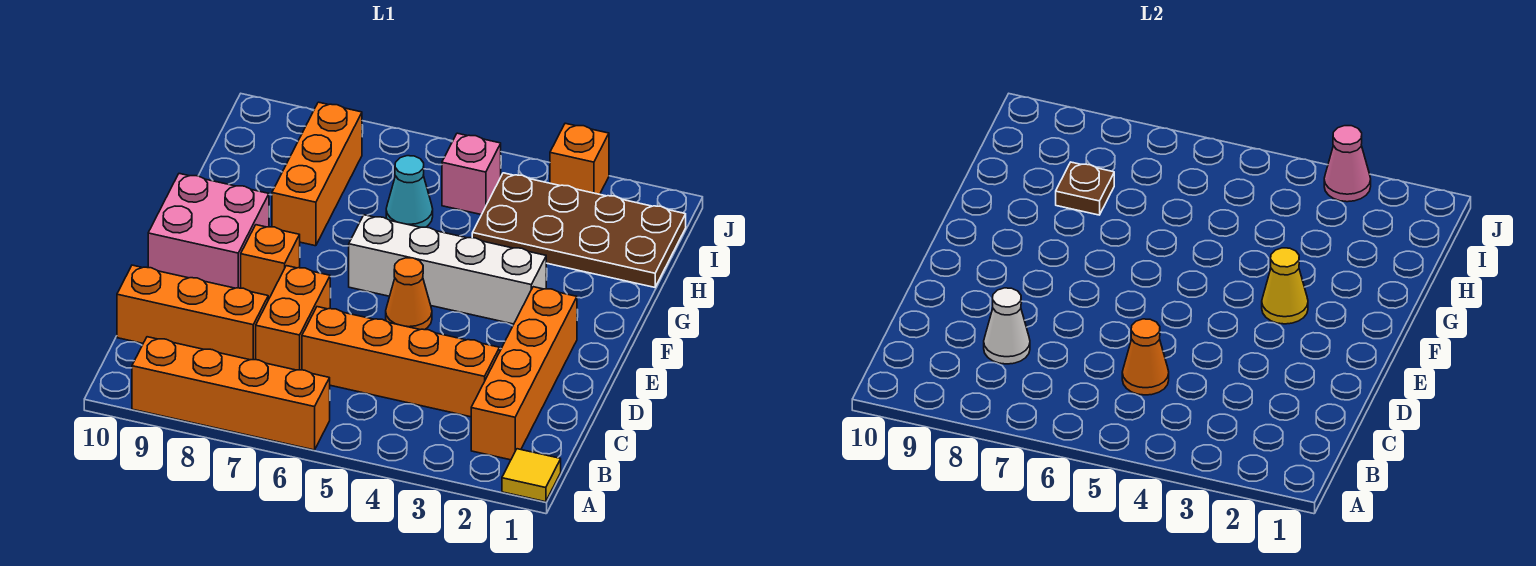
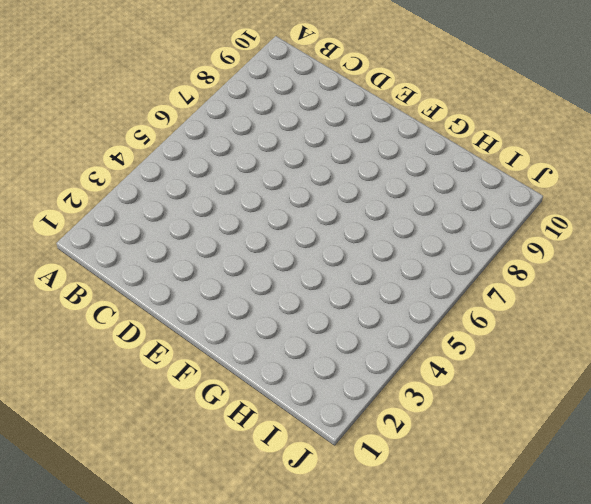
none -> yellow tile A1 level 1
none -> orange brick A6:A9 level 1
none -> orange brick B2:E2 level 1

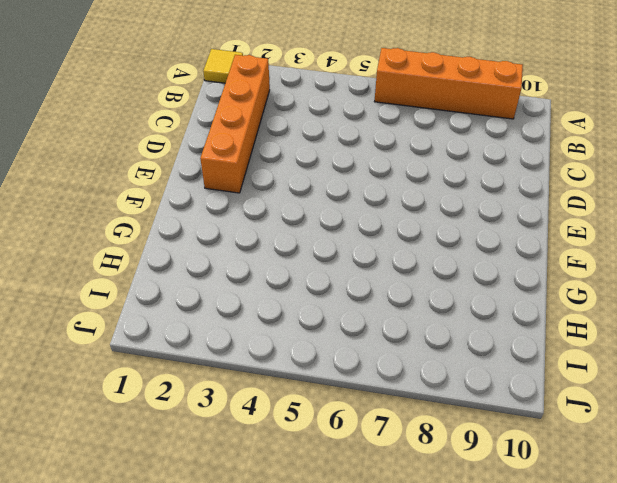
none -> orange brick C3:C6 level 1
none -> orange brick C7:D7 level 1
none -> orange brick C8:C10 level 1

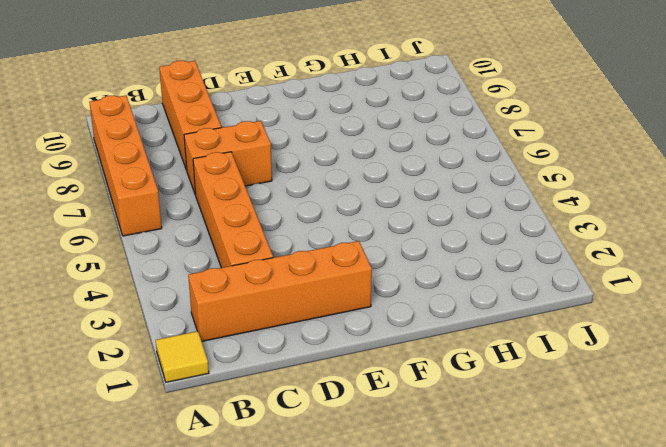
none -> orange cone E5 level 1
none -> orange brick E8 level 1
none -> pink brick E9:F10 level 1

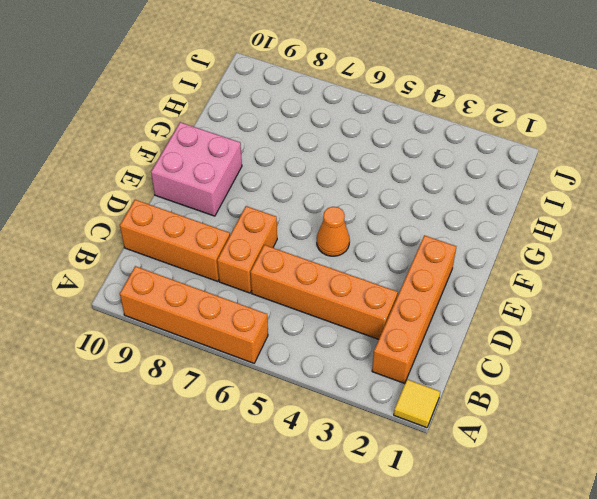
none -> orange brick E8 level 1
none -> white brick F3:F6 level 1
none -> orange brick G8:I8 level 1

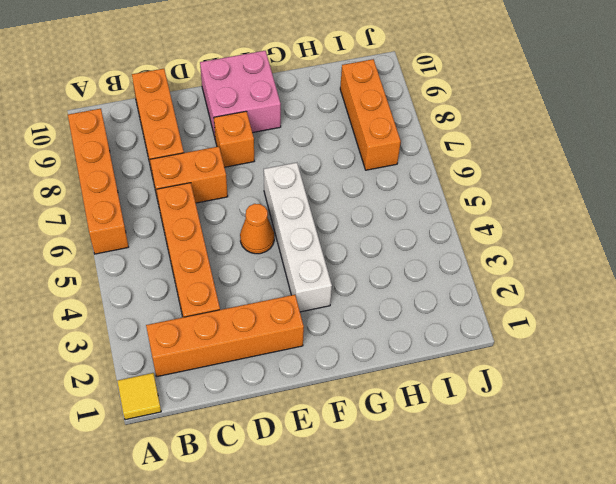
orange brick I7:I9 level 1 -> orange brick G8:I8 level 1
none -> brown plate H1:I4 level 1
none -> cyan cone H6 level 1
none -> pink brick I5 level 1

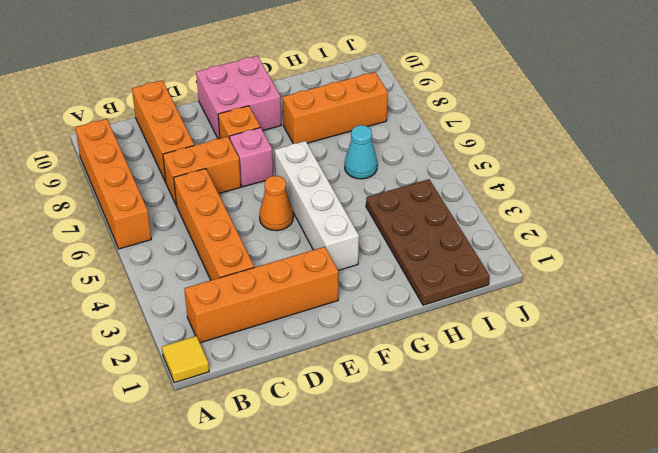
pink brick E7 level 1 -> pink brick I5 level 1
none -> orange brick J3 level 1
none -> orange cone C5 level 2
none -> white cone C8 level 2

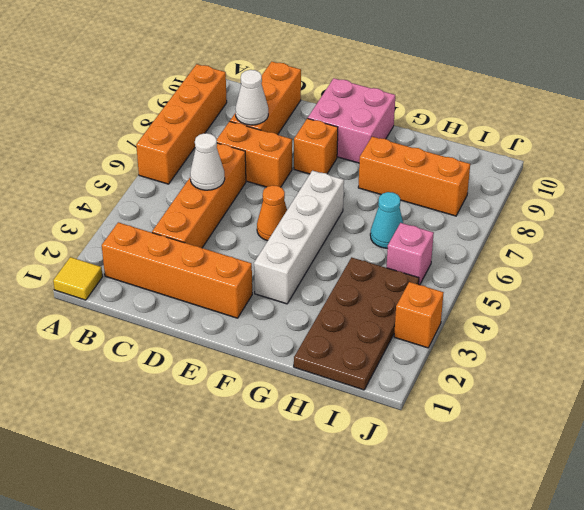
white cone C5 level 2 -> orange cone C5 level 2
none -> yellow cone F3 level 2
none -> brown plate H8 level 2
none -> pink cone J3 level 2

